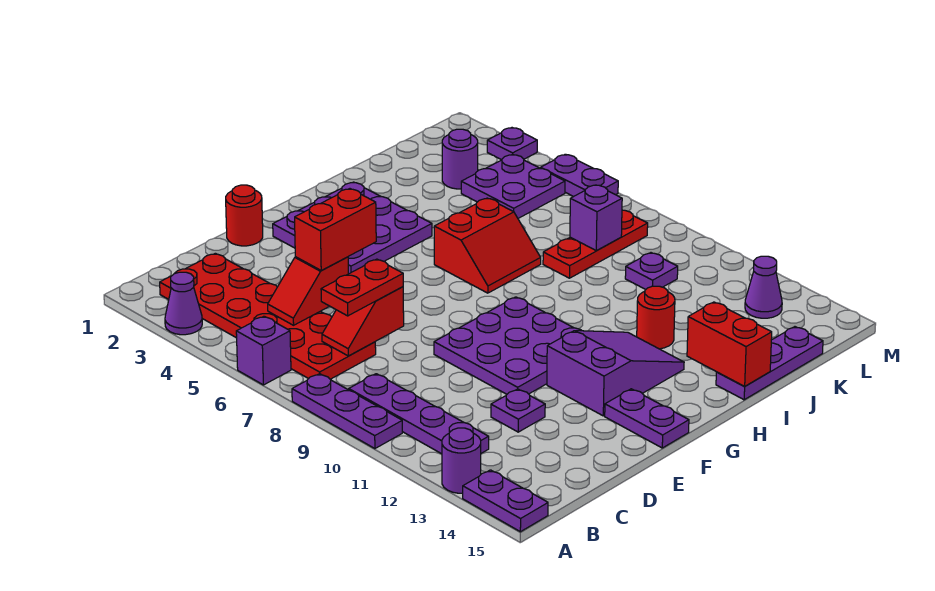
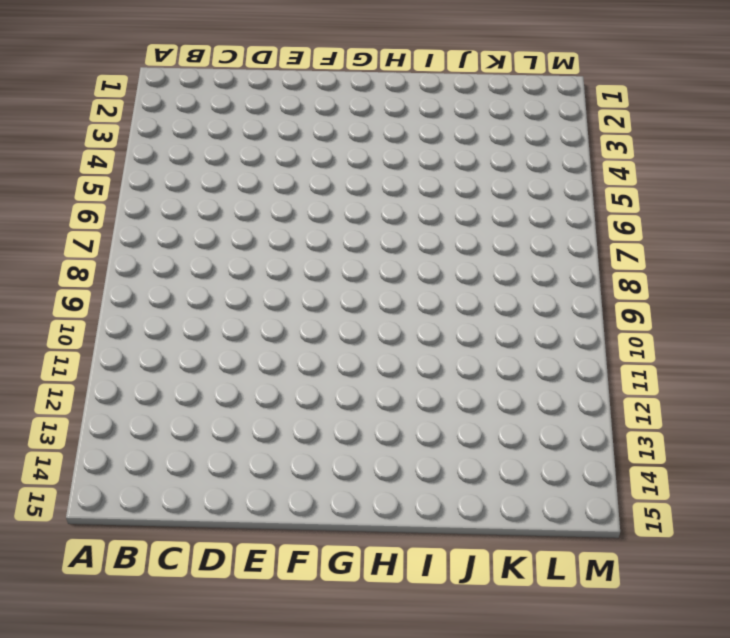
none -> purple cone A3 level 1
none -> purple brick A6 level 1
none -> purple plate A8:A10 level 1

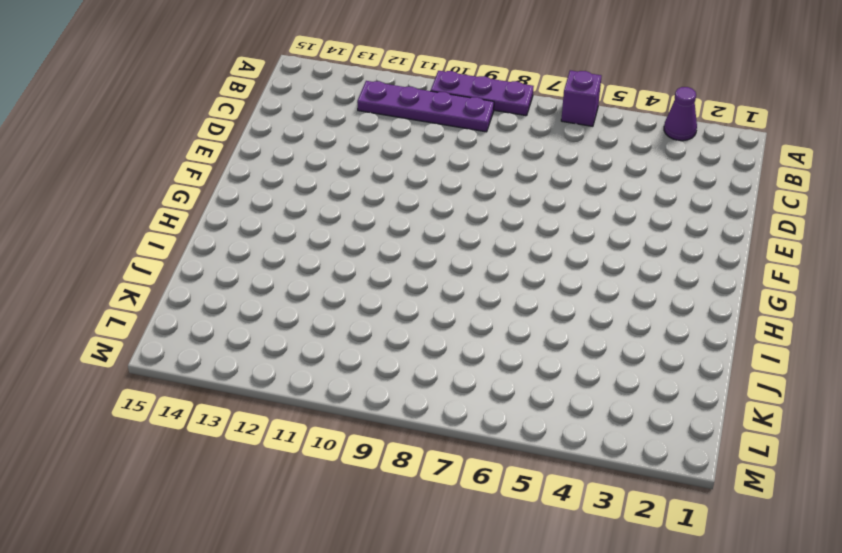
none -> purple round brick A13 level 1
none -> purple plate A14:A15 level 1
none -> red plate B2:C7 level 1

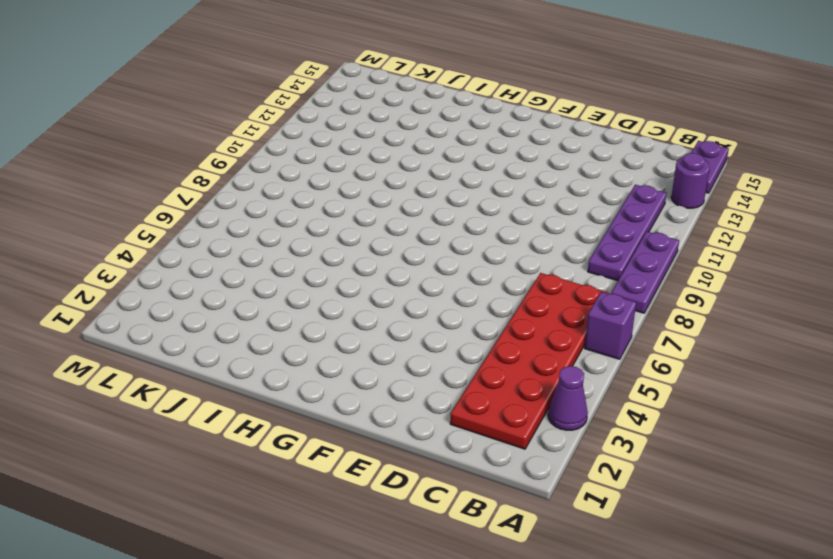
none -> purple plate D12 level 1
none -> red round brick E1 level 1
none -> purple plate E9:G11 level 1

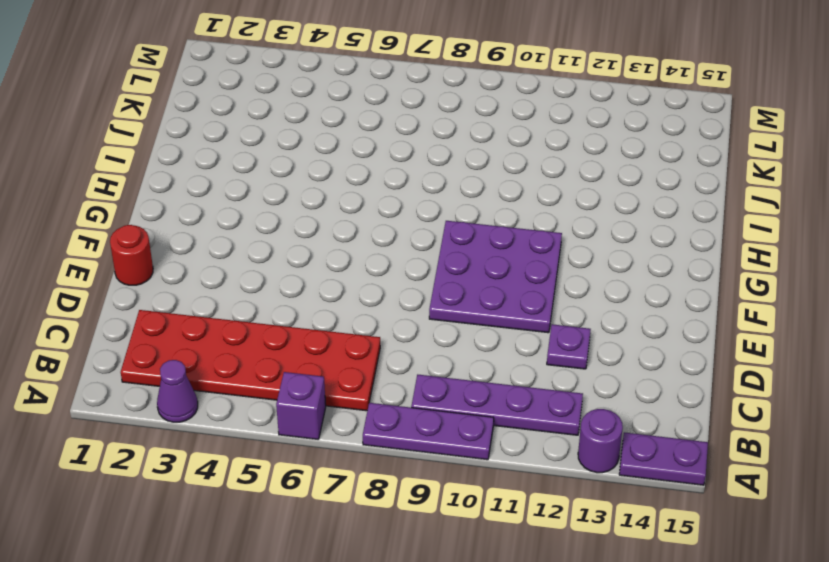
none -> purple plate F2:H4 level 1
none -> purple slope F12:H13 level 1 top F
none -> purple plate F14:F15 level 1

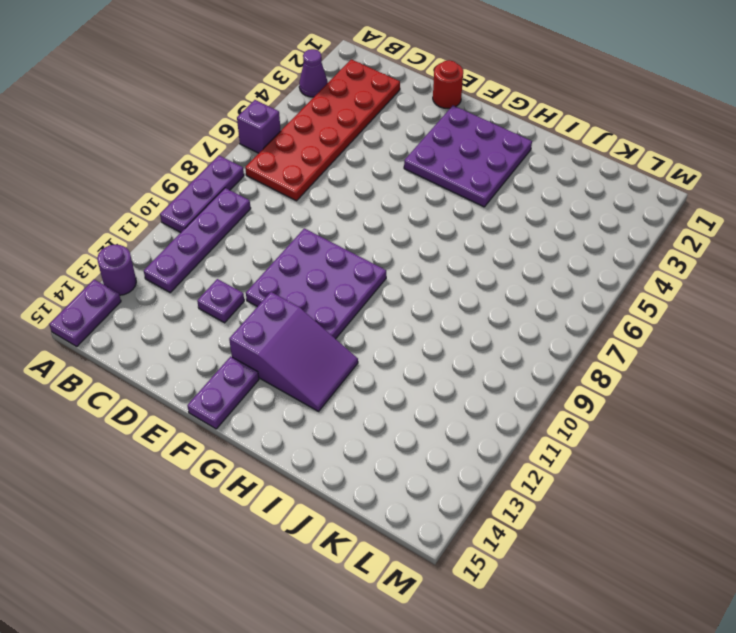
none -> red slope H6:I7 level 1 top 6
none -> red round brick I12 level 1
none -> purple plate I15:K15 level 1

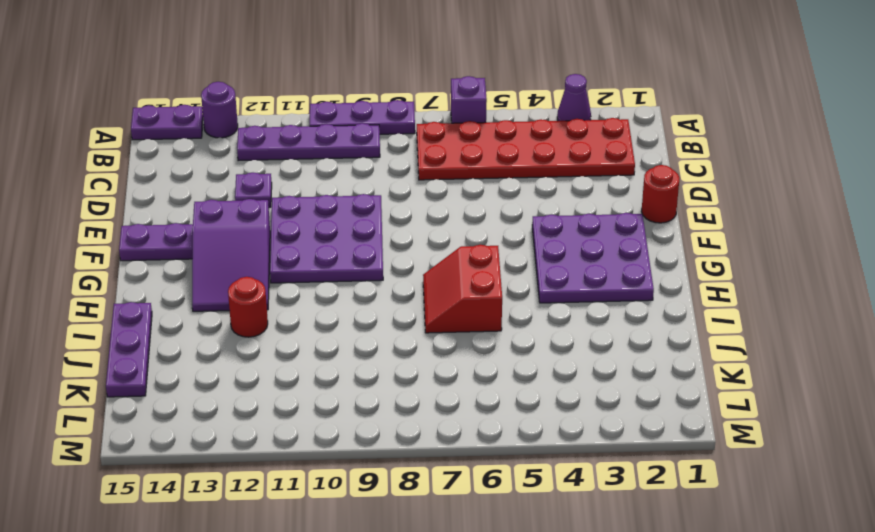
none -> red plate J8:L8 level 1
none -> purple round brick K3 level 1
none -> purple plate K4:L5 level 1

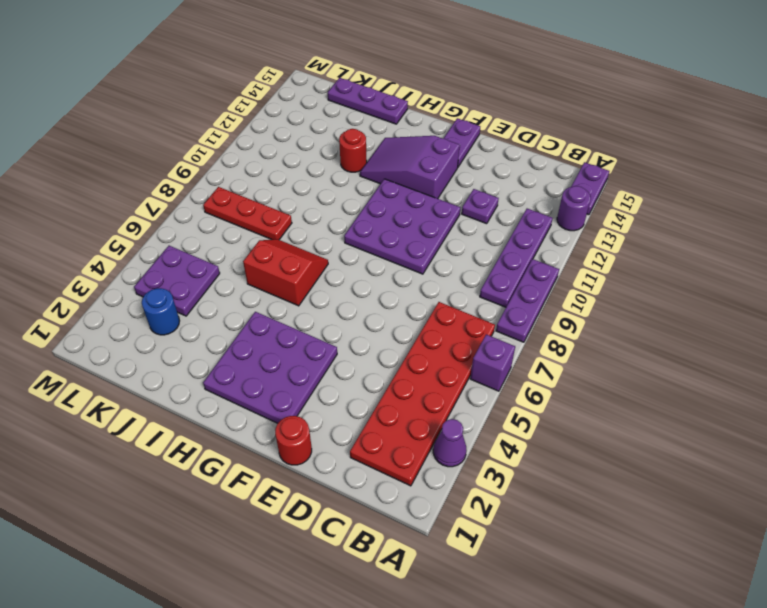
blue round brick K3 level 1 -> purple round brick K3 level 1
none -> purple plate K10 level 1
none -> purple cone L13 level 1
none -> purple plate M3 level 1

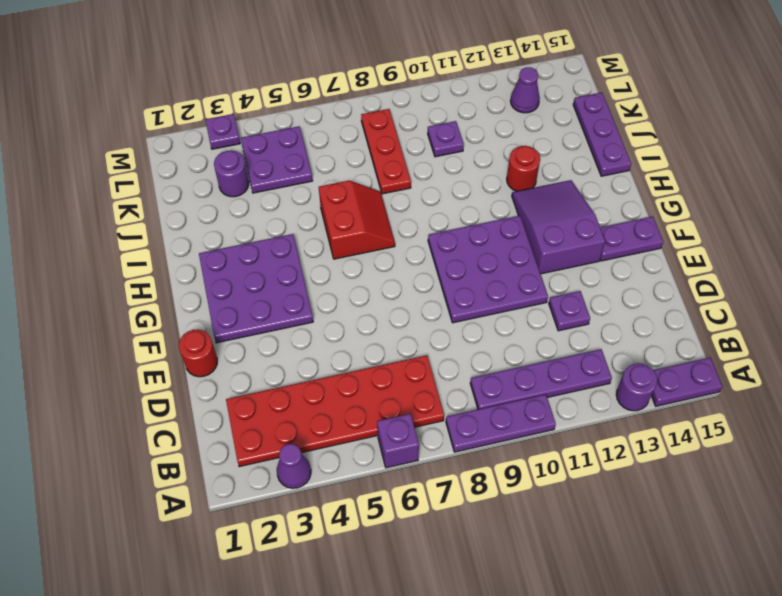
none -> purple plate M5:M6 level 1
none -> red slope C5:D5 level 2 top D
none -> red slope C7:D7 level 2 top D

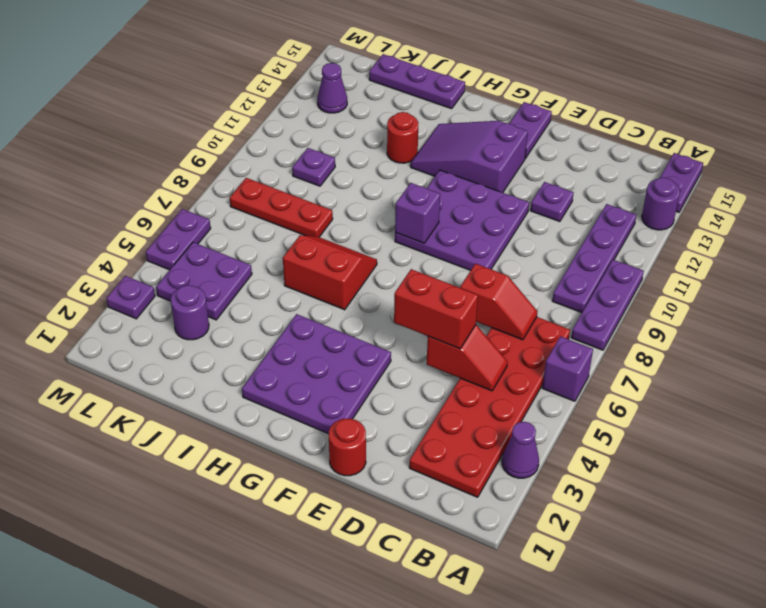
purple brick G9 level 2 -> purple brick K8 level 2
none -> red brick I14:I15 level 2
none -> red plate C7:D7 level 3

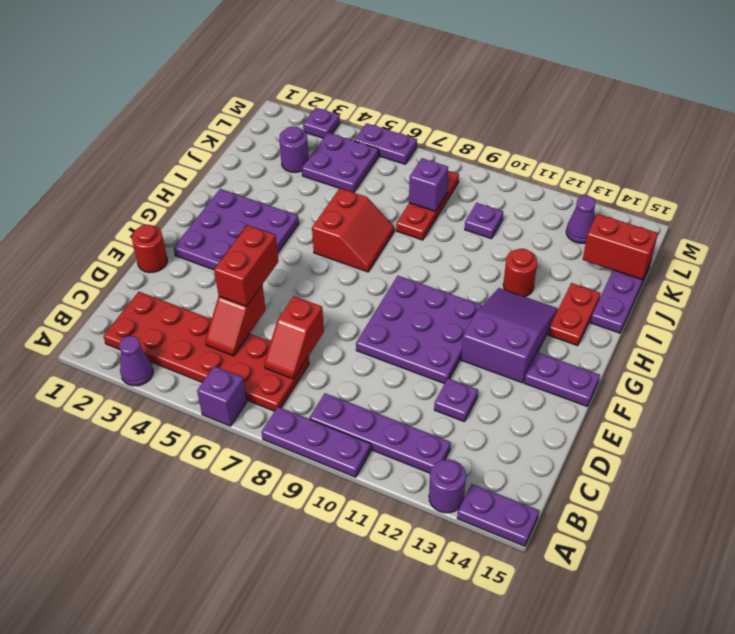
red plate H14:I14 level 1 -> red plate C7:D7 level 3
red brick K14:K15 level 2 -> red brick I14:I15 level 2

